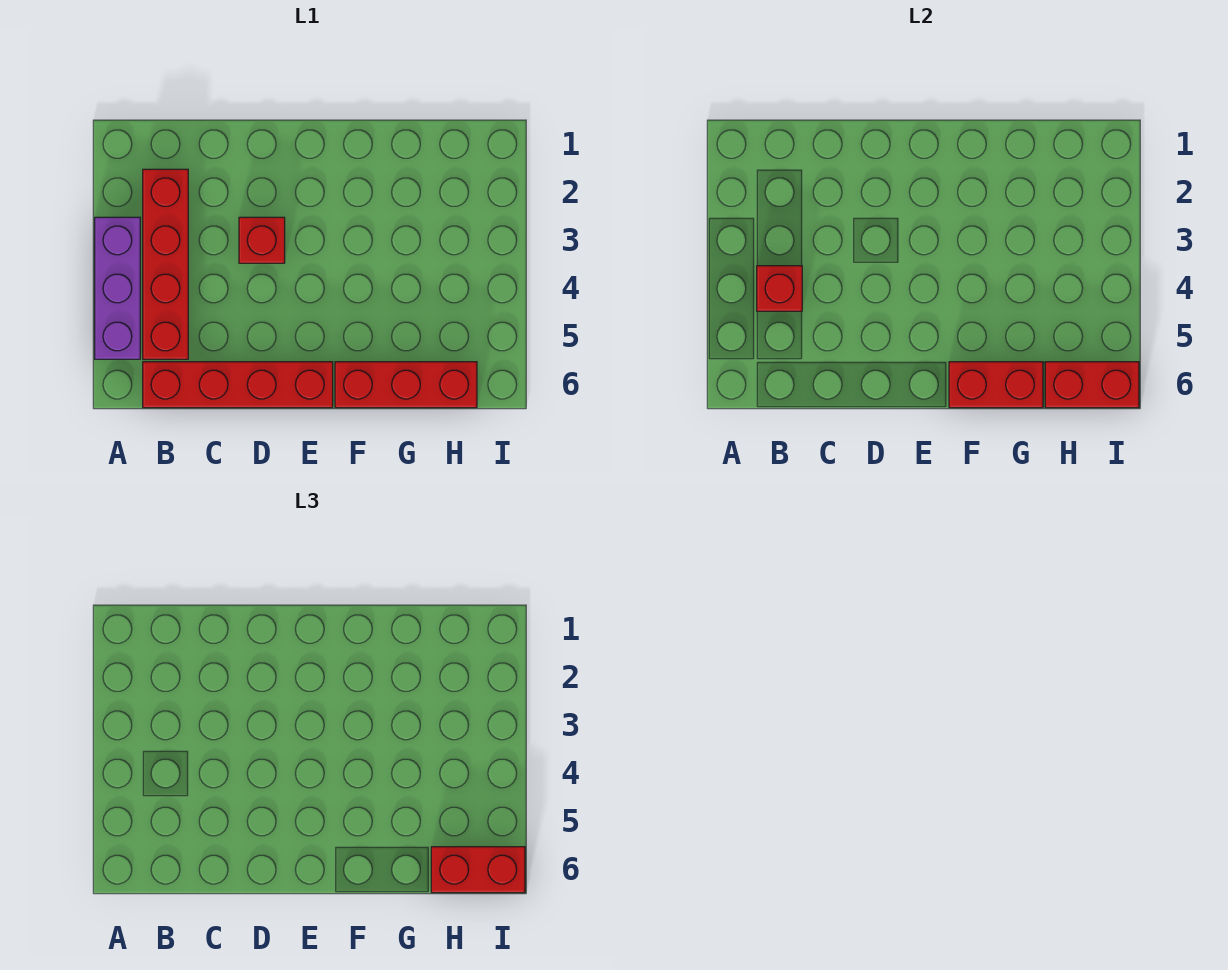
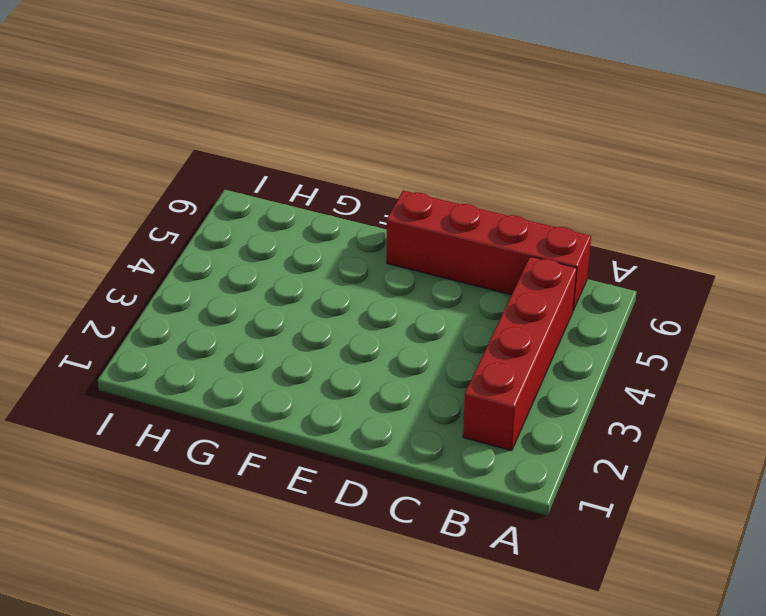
none -> purple brick A3:A5 level 1
none -> red brick D3 level 1

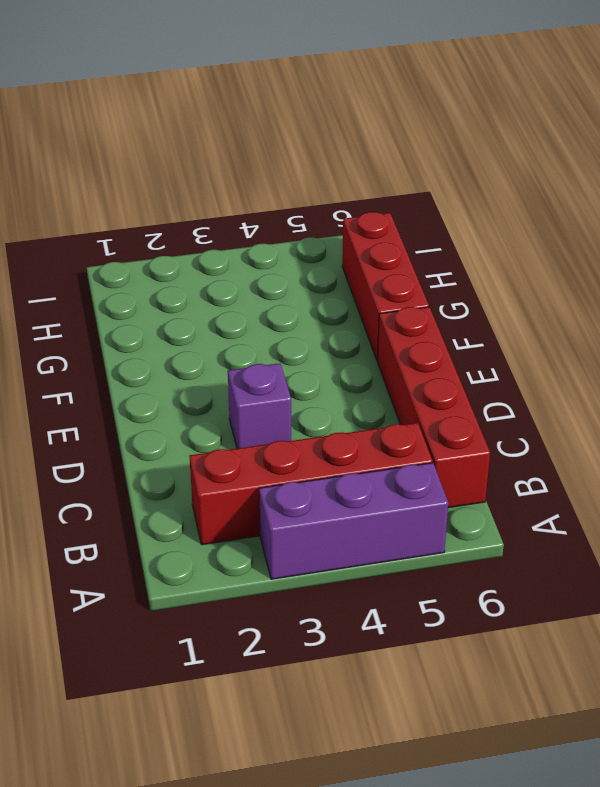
purple brick D3 level 1 -> red brick D3 level 1
none -> red brick B4 level 2
none -> red brick F6:G6 level 2

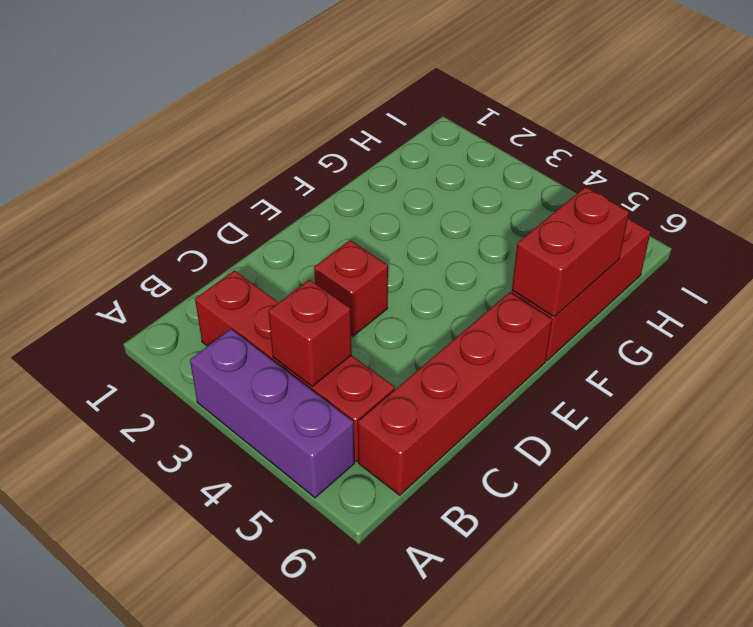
none -> red brick H6:I6 level 2
none -> red brick H6:I6 level 3

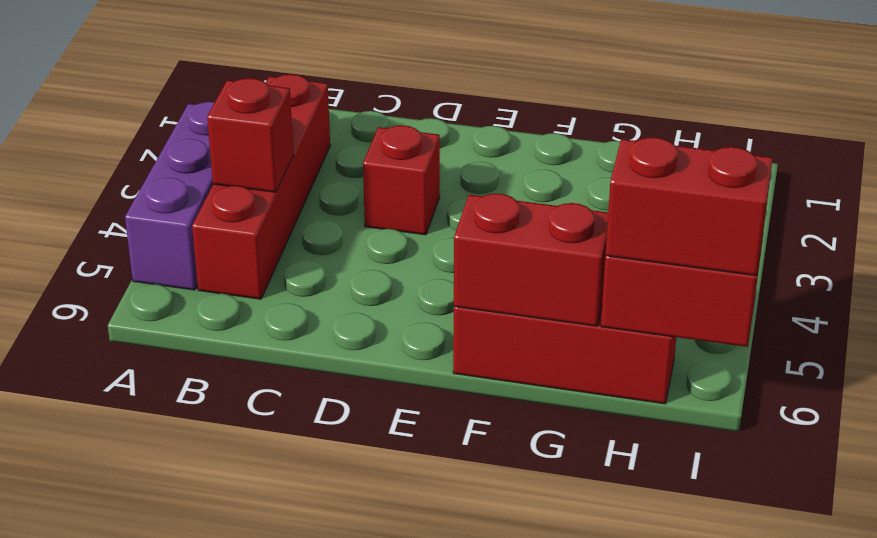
none -> red brick B6:E6 level 1

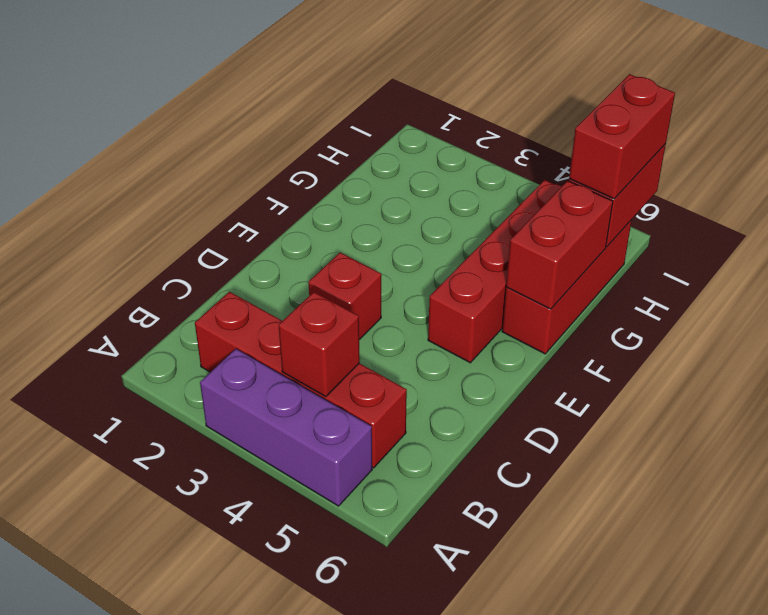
red brick E5:H5 level 1 -> red brick B6:E6 level 1

